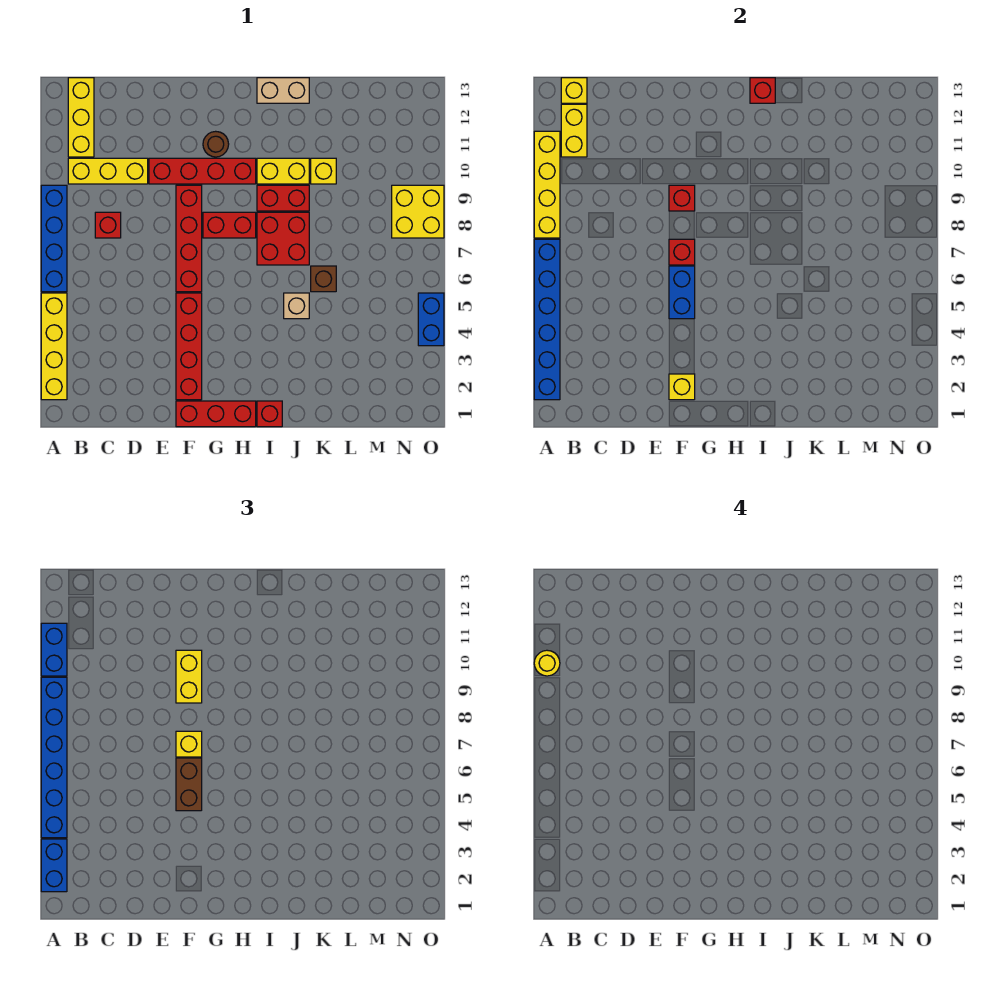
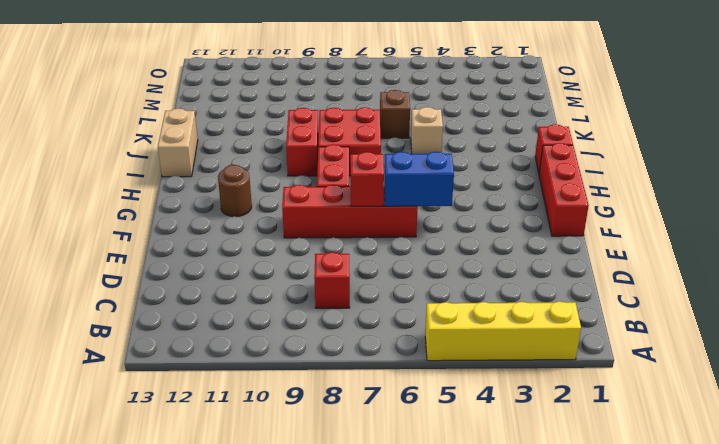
none -> blue brick A6:A9 level 1
none -> yellow brick B10:D10 level 1
none -> yellow brick B11:B13 level 1
none -> red brick E10:H10 level 1

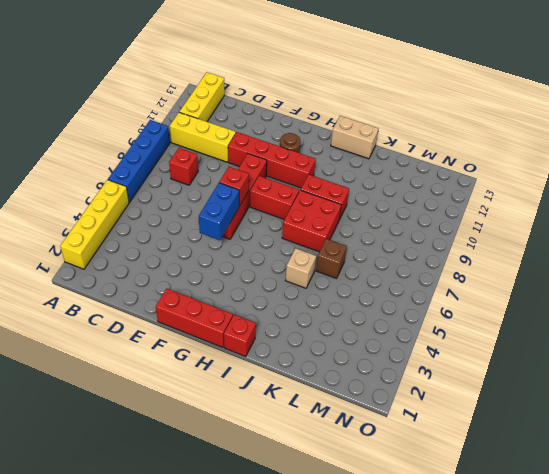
none -> red brick F2:F5 level 1
none -> yellow brick I10:J10 level 1
none -> yellow brick K10 level 1
none -> yellow brick N8:O9 level 1

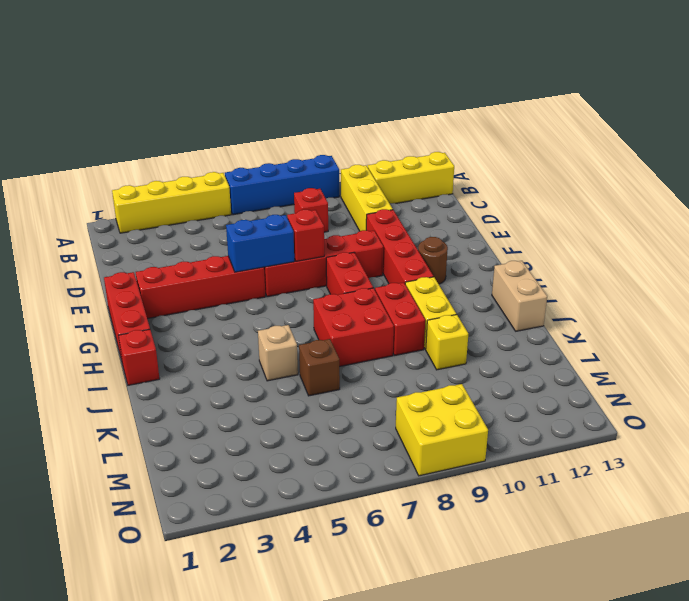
none -> blue brick O4:O5 level 1
none -> blue brick A2:A7 level 2
none -> yellow brick A8:A11 level 2
none -> yellow brick B11:B12 level 2

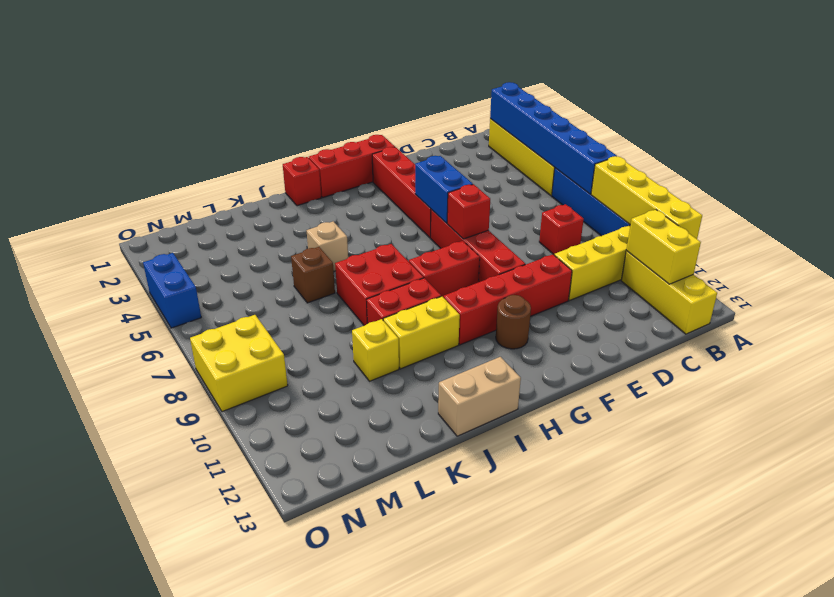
none -> yellow brick B13 level 2
none -> yellow brick F2 level 2
none -> red brick F9 level 2
none -> red brick I13 level 2

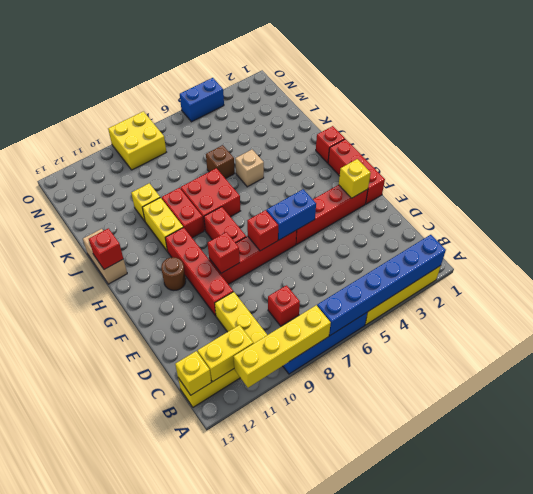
none -> blue brick A2:A3 level 3
none -> blue brick A4:A9 level 3
none -> blue brick A10:A11 level 3
none -> brown brick F5:F6 level 3

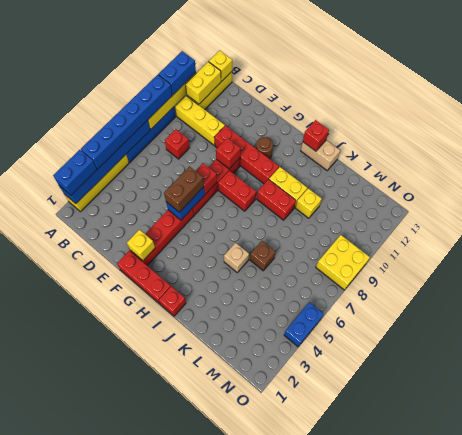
none -> red brick I7:J8 level 1
none -> yellow brick F7 level 3
none -> yellow brick F9:F10 level 3
none -> yellow round brick A10 level 4

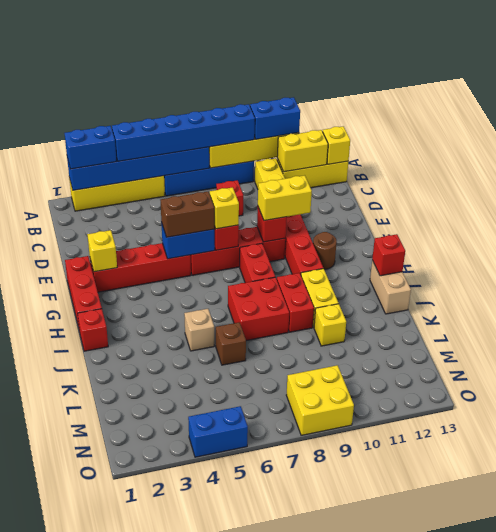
none -> yellow round brick A10 level 4

